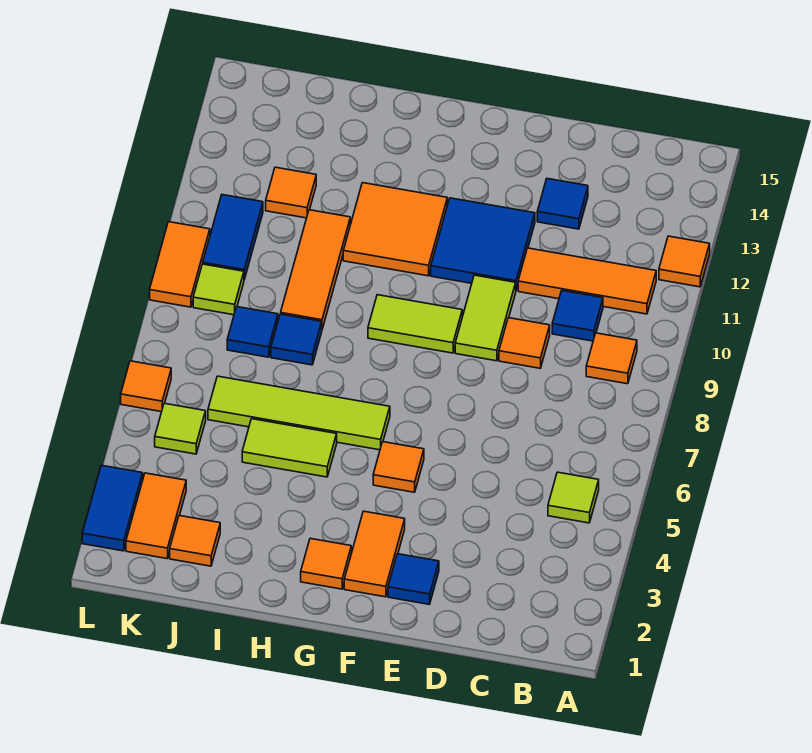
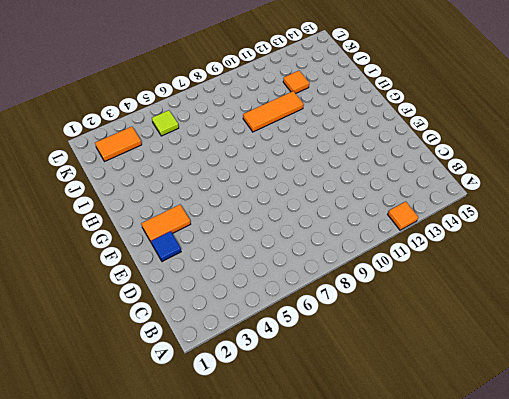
none -> lime tile B5 level 1
none -> orange tile B9 level 1
none -> orange tile B11:D11 level 1

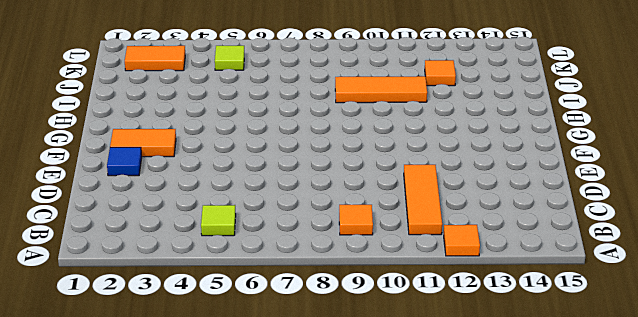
none -> blue tile C10 level 1
none -> orange tile D9 level 1
none -> blue tile D13 level 1

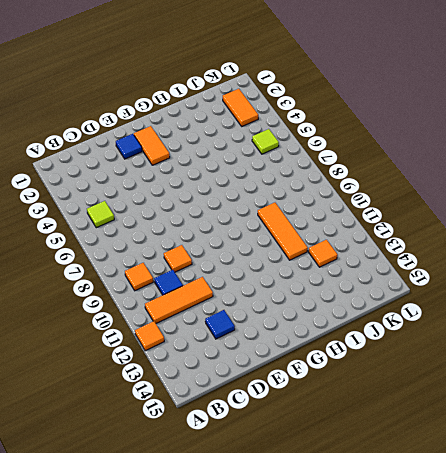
none -> lime tile E9:E10 level 1
none -> blue tile E11:F12 level 1
none -> orange tile F5 level 1

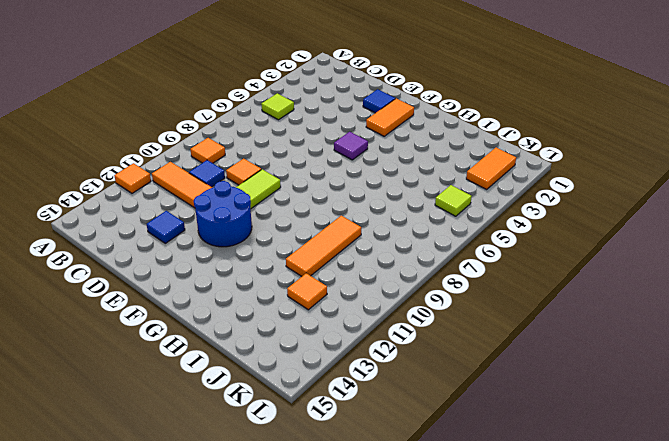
blue round brick E11:F12 level 1 -> blue tile E11:F12 level 1
purple tile F5 level 1 -> orange tile F5 level 1
none -> lime tile F9:G9 level 1
none -> orange tile G2 level 1
none -> lime tile G6:J6 level 1

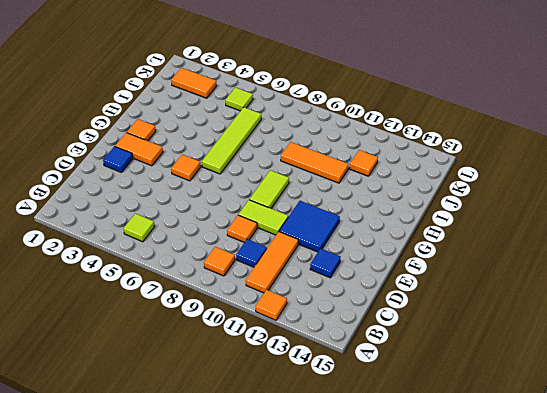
none -> orange tile G11:H12 level 1
none -> lime tile H5:I5 level 1
none -> blue tile I8 level 1

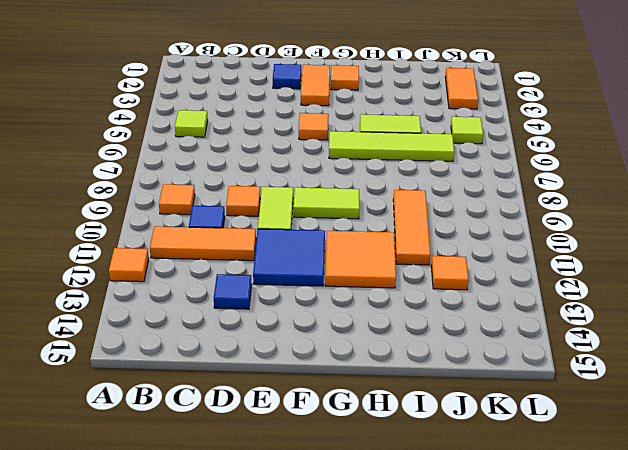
none -> blue tile I8 level 1
none -> orange tile J2 level 1
none -> blue tile J8 level 1

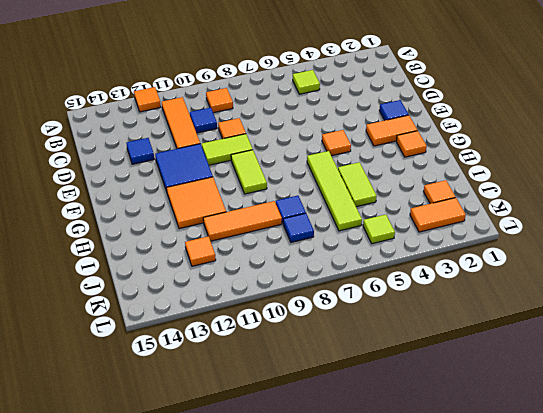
none -> lime tile K9 level 1
none -> blue tile K10:K11 level 1
none -> blue tile L2:L3 level 1

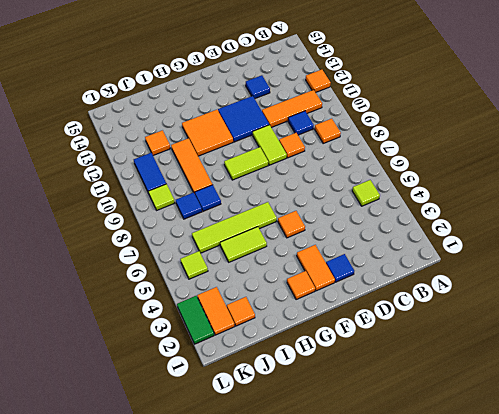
green tile L2:L3 level 1 -> blue tile L2:L3 level 1
none -> orange tile L6 level 1
none -> orange tile L9:L10 level 1

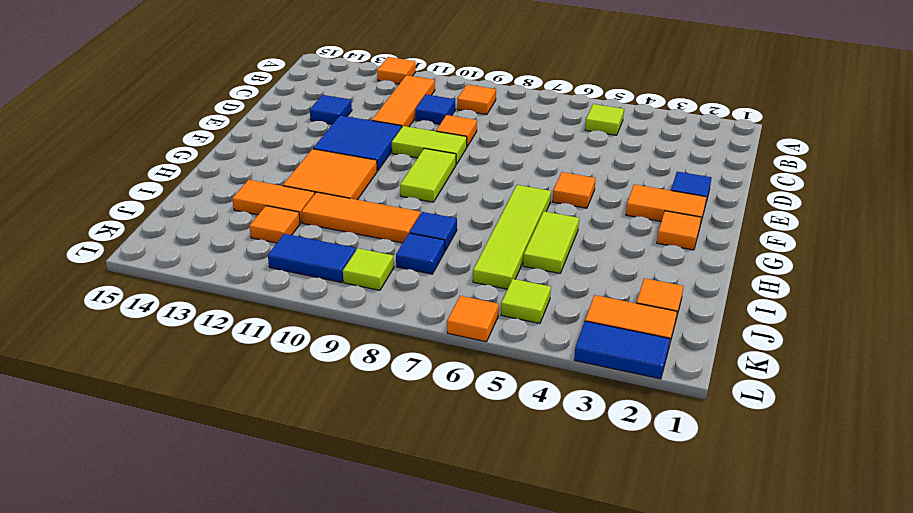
orange tile I12:I13 level 1 -> orange tile L9:L10 level 1

